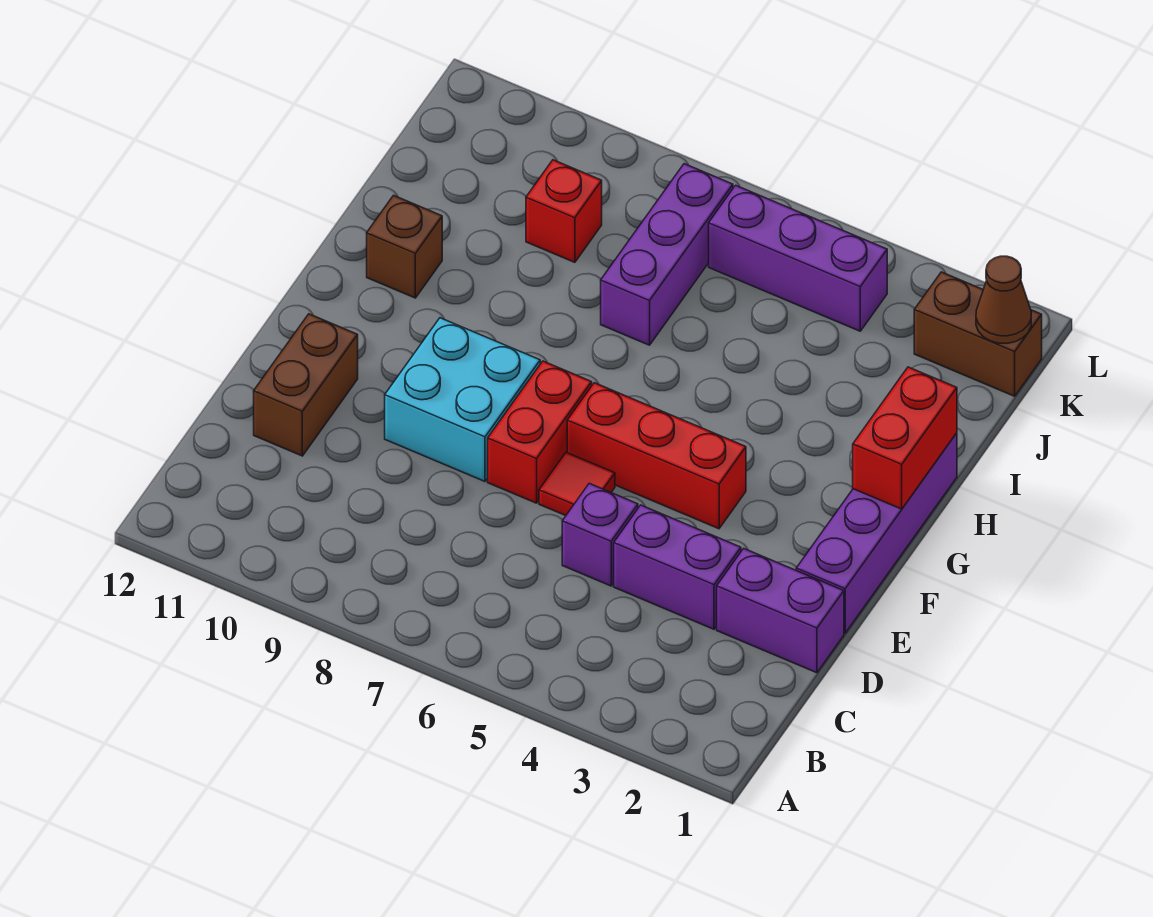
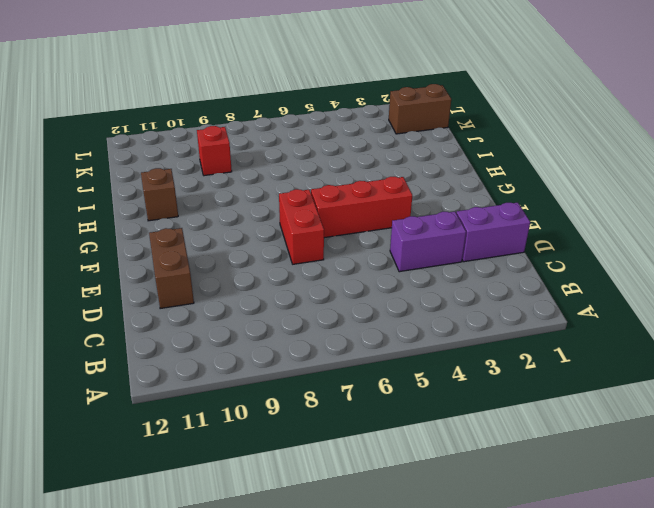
none -> purple brick D5 level 1
none -> purple brick E1:H1 level 1
none -> red tile E6 level 1

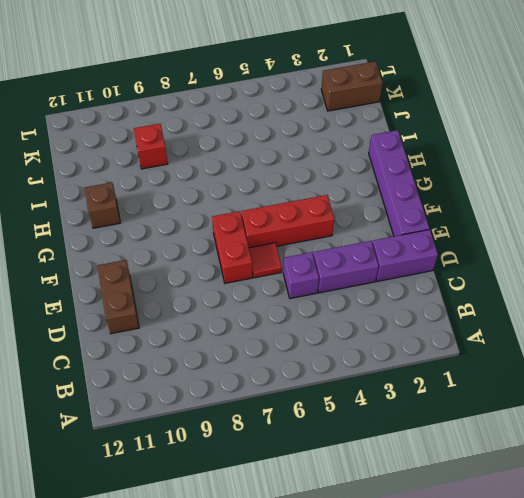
none -> cyan brick E8:F9 level 1
none -> purple brick I7:K7 level 1
none -> purple brick K4:K6 level 1

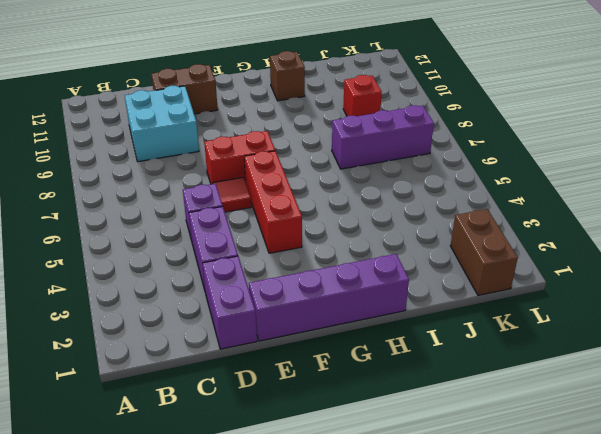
cyan brick C9:D10 level 1 -> cyan brick E8:F9 level 1
none -> purple brick K4:K6 level 1
none -> red brick G1:H1 level 2
none -> brown cone K1 level 2

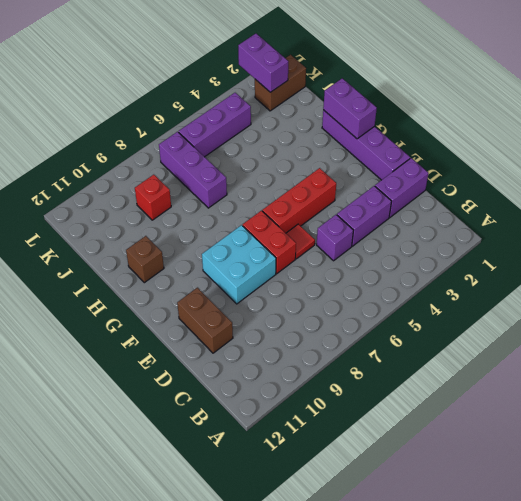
purple brick G1:H1 level 2 -> red brick G1:H1 level 2
purple brick K2:L2 level 2 -> none
none -> brown cone K1 level 2

